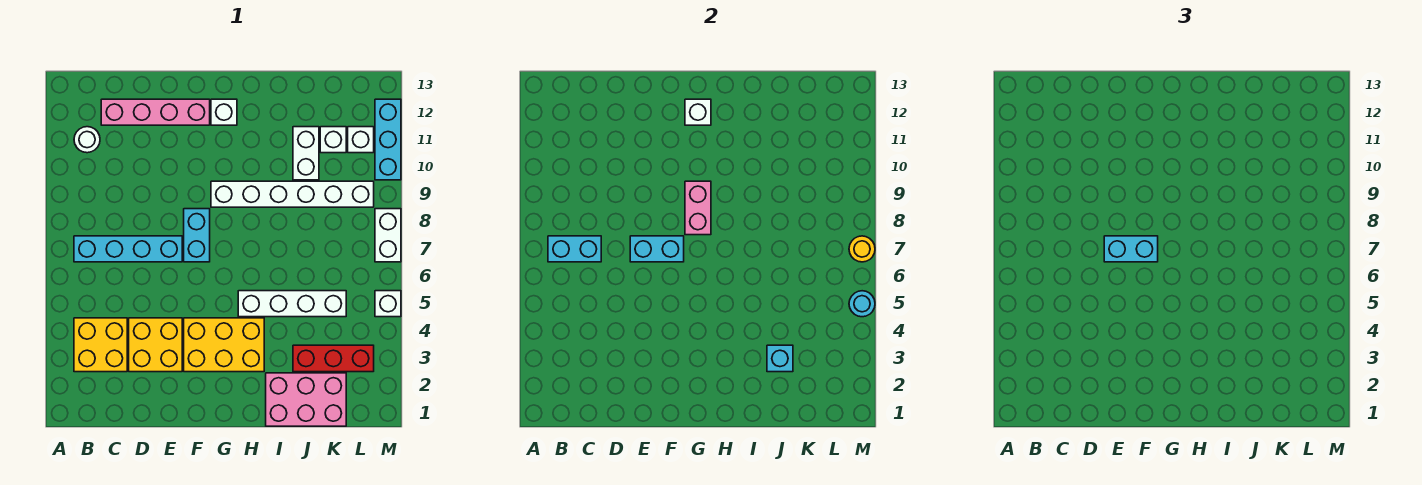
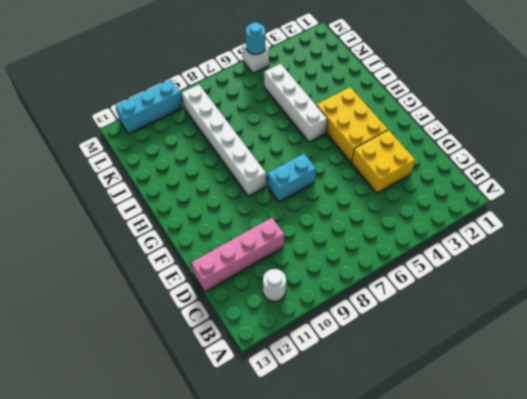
pink brick D10:D13 level 1 -> pink brick C12:F12 level 1
none -> yellow brick B3:C4 level 1
none -> cyan brick B7:E7 level 1
none -> white brick G12 level 1

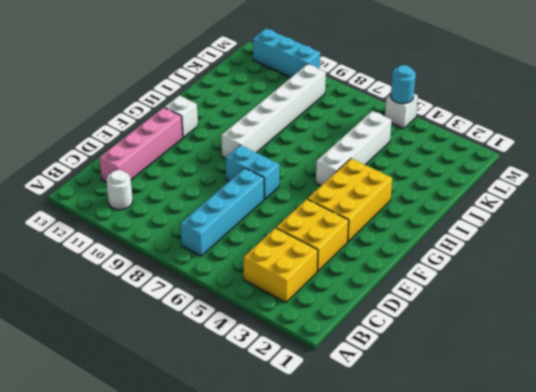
none -> pink brick I1:K2 level 1
none -> red brick J3:L3 level 1
none -> white brick J10:J11 level 1

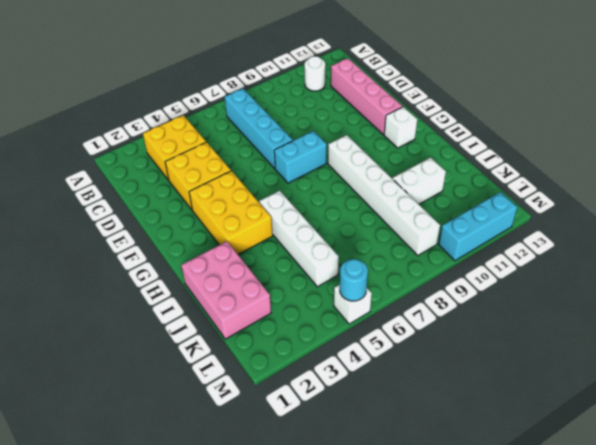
none -> red brick J3:L3 level 1
none -> white brick K11 level 1
none -> white brick L11 level 1

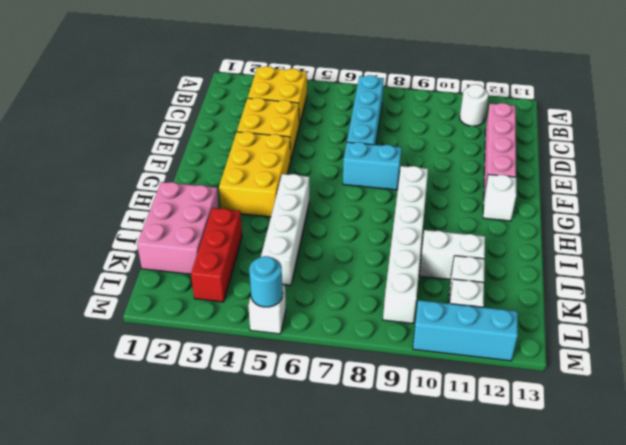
none -> white brick M7:M8 level 1
none -> cyan brick B7:C7 level 2
none -> cyan brick E7:F7 level 2

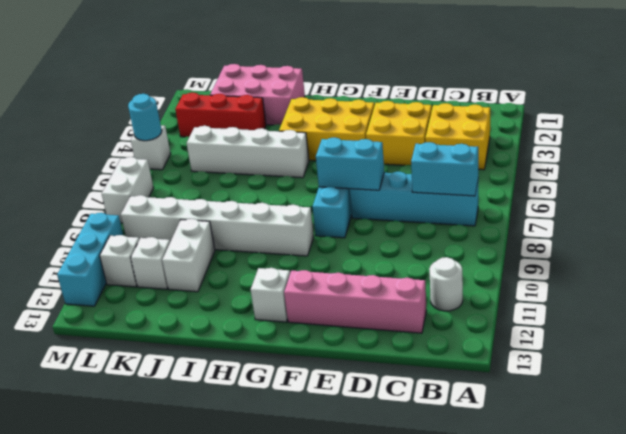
none -> pink brick G8:G9 level 2
none -> white brick G12 level 2
none -> cyan brick J3 level 2

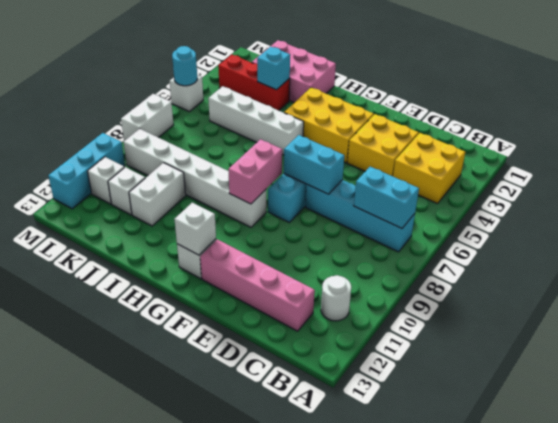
none -> yellow round brick M7 level 2
none -> cyan brick E7:F7 level 3

